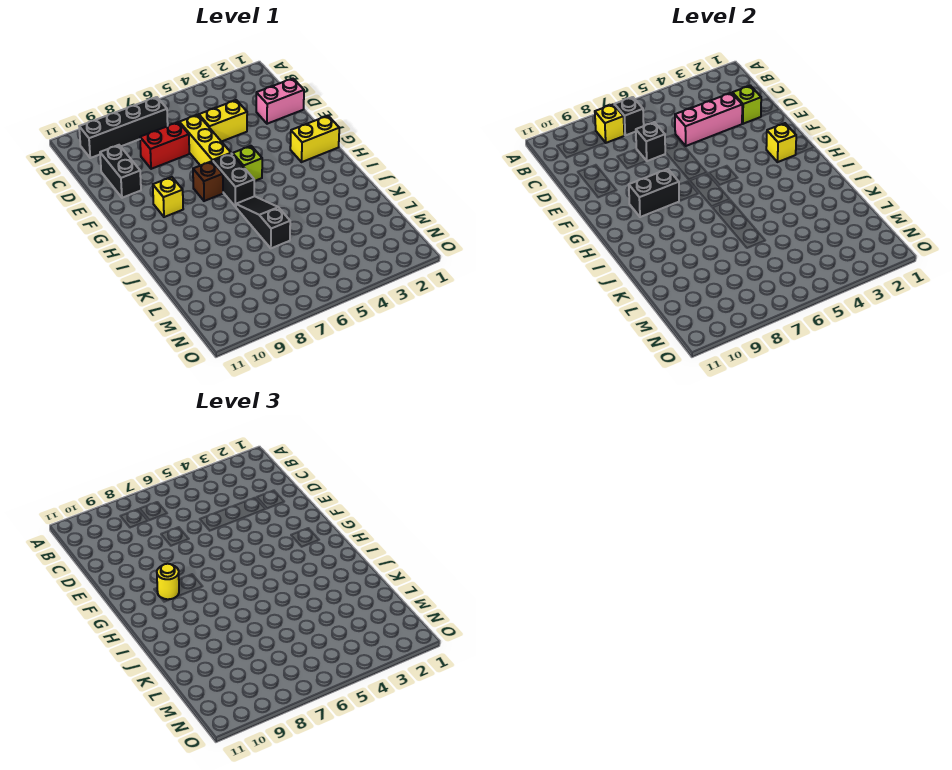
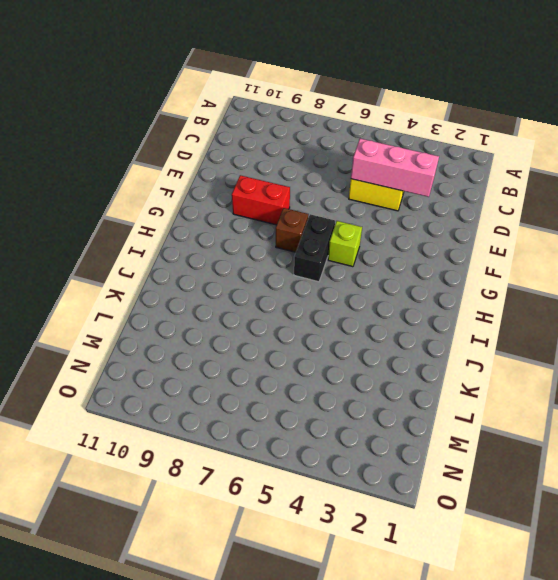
red brick F8:F9 level 1 -> red brick D7:D8 level 1
none -> black brick B7:B10 level 1
none -> pink brick D1:D2 level 1
none -> yellow brick D6:F6 level 1

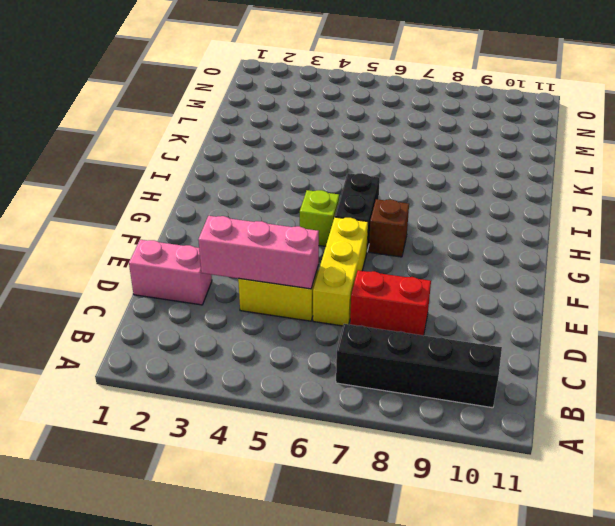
none -> black brick D10:E10 level 1
none -> yellow brick G1:G2 level 1
none -> yellow brick G9 level 1

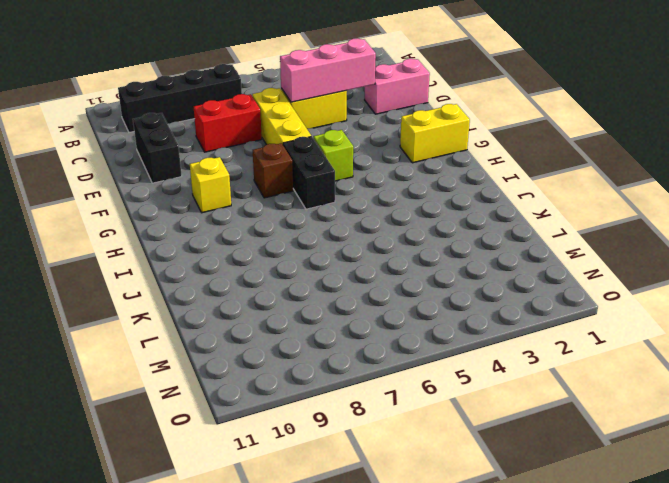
none -> black slope I6:K6 level 1 top K
none -> black brick B7 level 2
none -> yellow brick B8 level 2

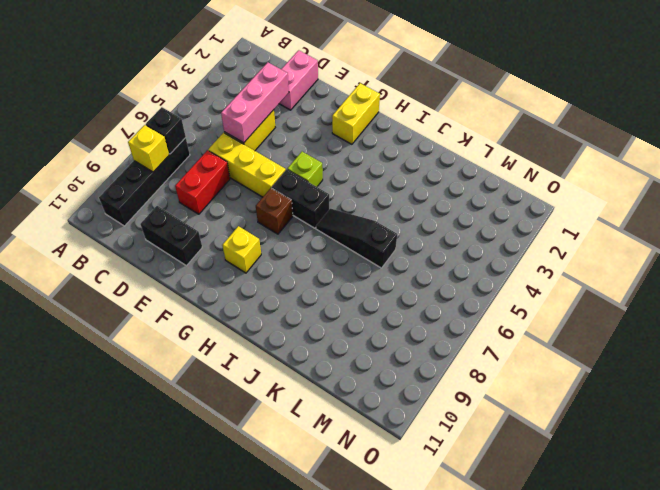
none -> lime brick D2 level 2
none -> black brick D7 level 2
none -> yellow brick G2 level 2

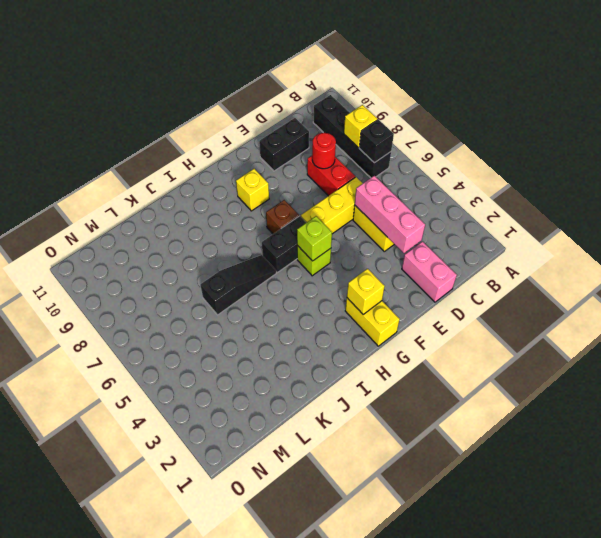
red round brick D8 level 2 -> none
lime brick G5 level 2 -> lime brick D2 level 2
none -> black brick D7 level 2
none -> black brick G8:G9 level 2
none -> yellow round brick G9 level 3

